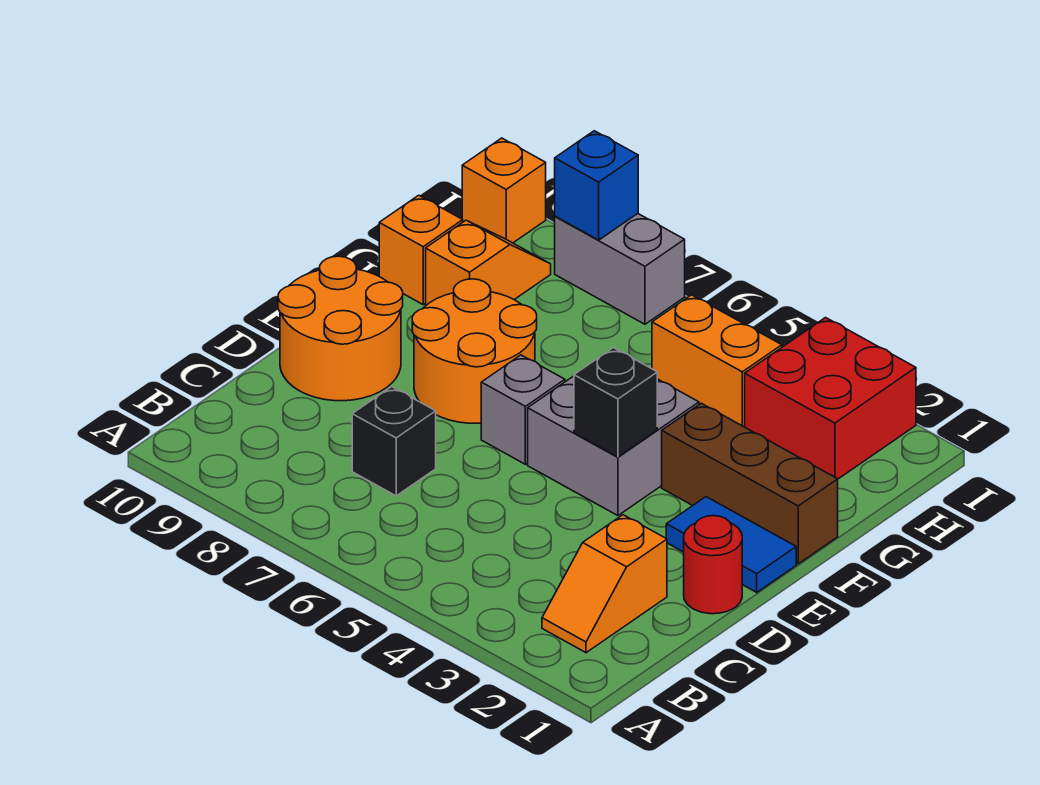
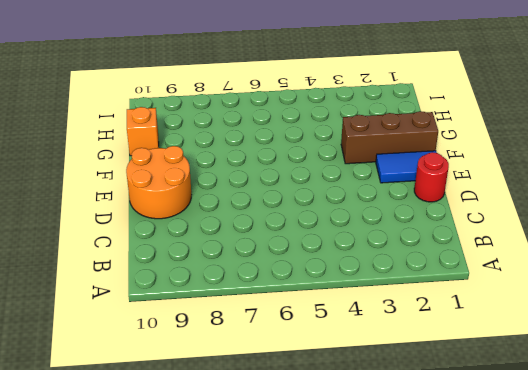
none -> orange slope B2:C2 level 1 top C
none -> black brick C7 level 1
none -> grey brick E4:F5 level 1

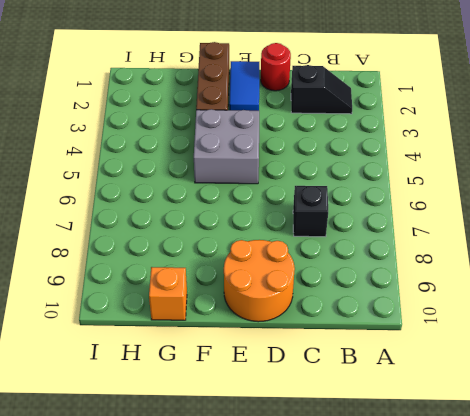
black slope B2:C2 level 1 top C -> orange slope B2:C2 level 1 top C
none -> grey brick E6 level 1
none -> orange round brick E7:F8 level 1
none -> orange slope G9:H9 level 1 top G

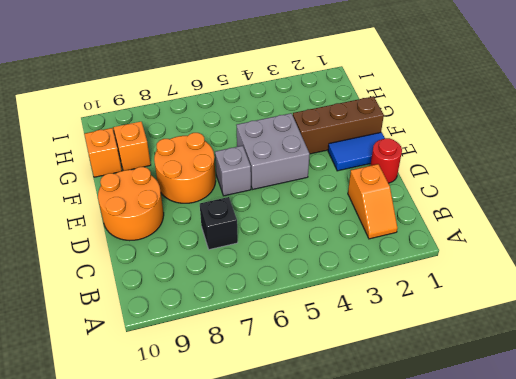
none -> red brick H2:I3 level 1
none -> orange brick H4:H5 level 1
none -> grey brick I7:I8 level 1

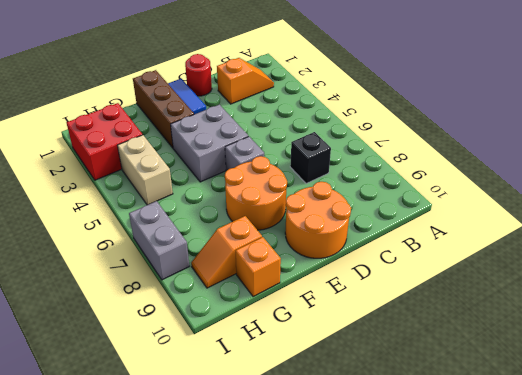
tan brick H4:H5 level 1 -> orange brick H4:H5 level 1
none -> orange brick I10 level 1
none -> black brick E4 level 2
none -> blue brick I8 level 2

